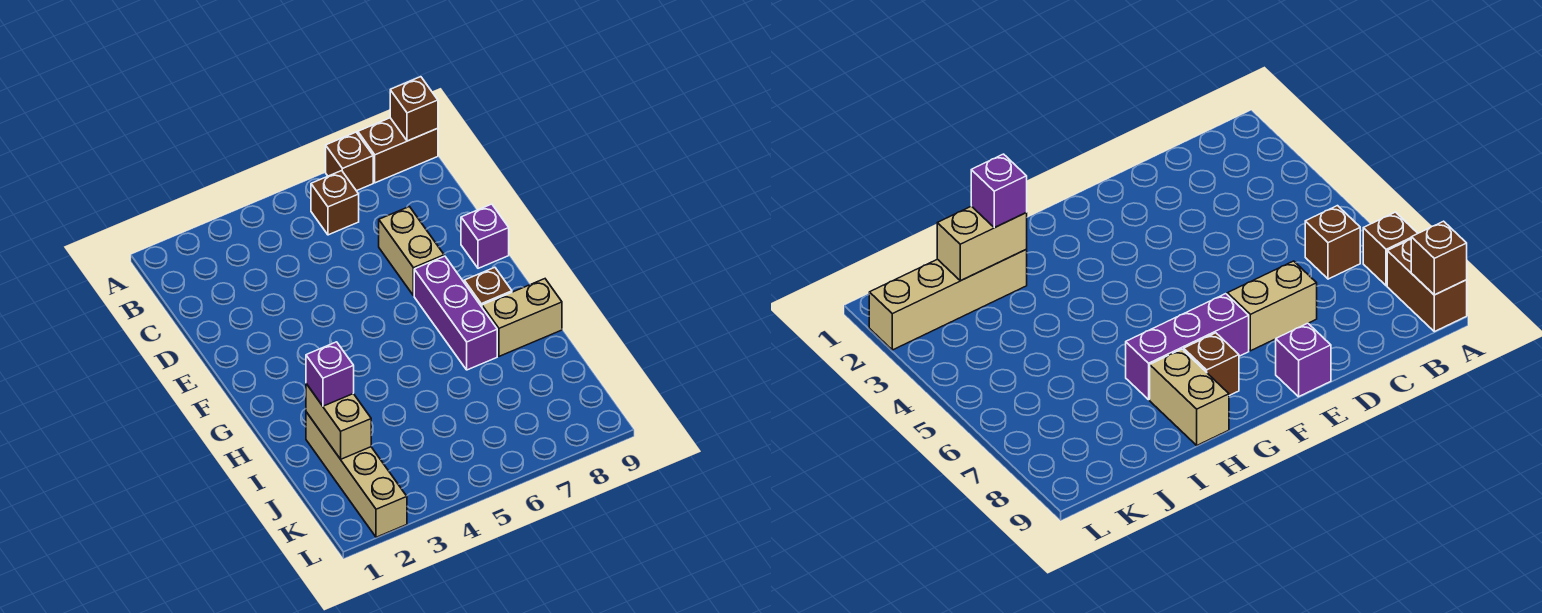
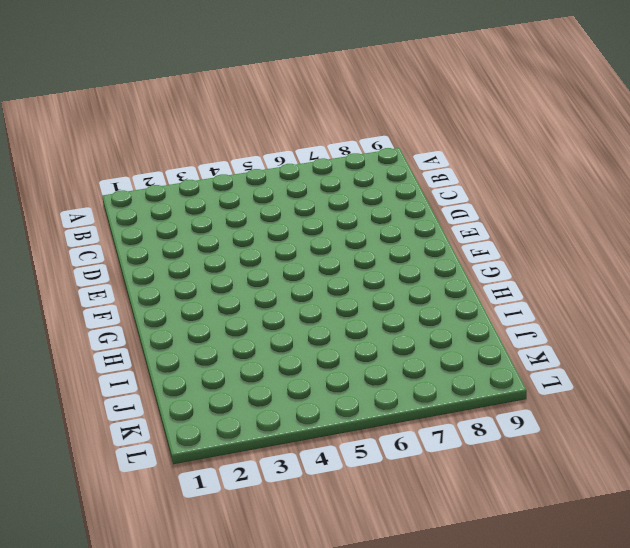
none -> brown brick A7 level 1
none -> brown brick A8:A9 level 1
none -> brown brick B6 level 1

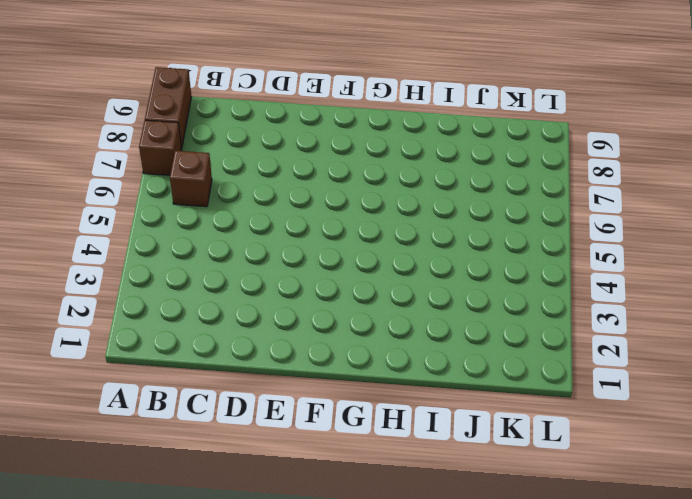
none -> tan brick D7:E7 level 1
none -> purple brick E9 level 1
none -> purple brick F7:H7 level 1

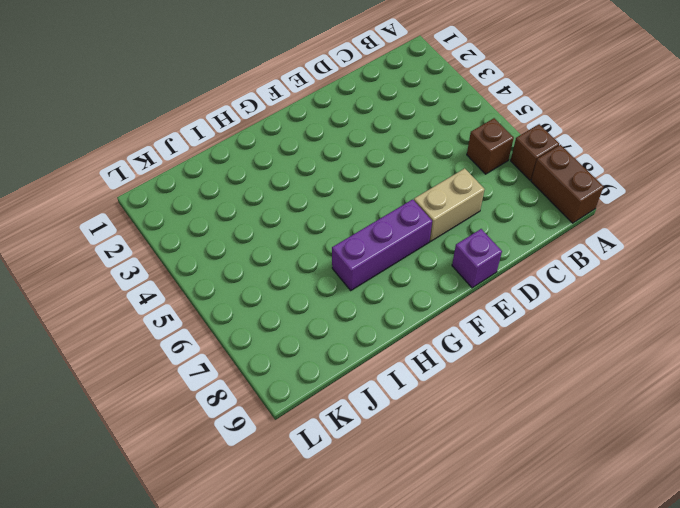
none -> brown brick G8 level 1
none -> tan brick H8:H9 level 1
none -> tan brick I2:L2 level 1

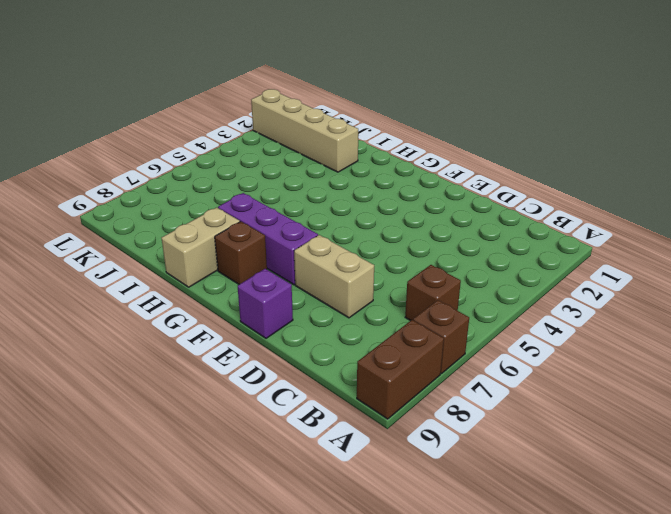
none -> brown brick A9 level 2
none -> tan brick I2:J2 level 2
none -> purple brick I2 level 3

